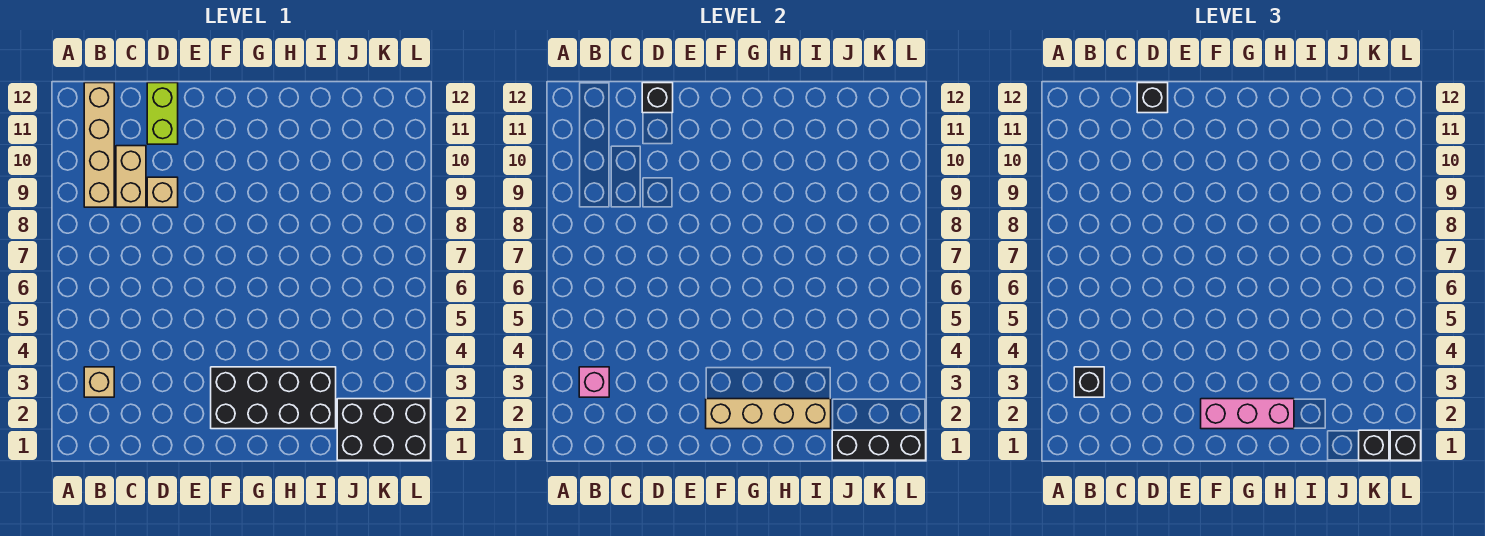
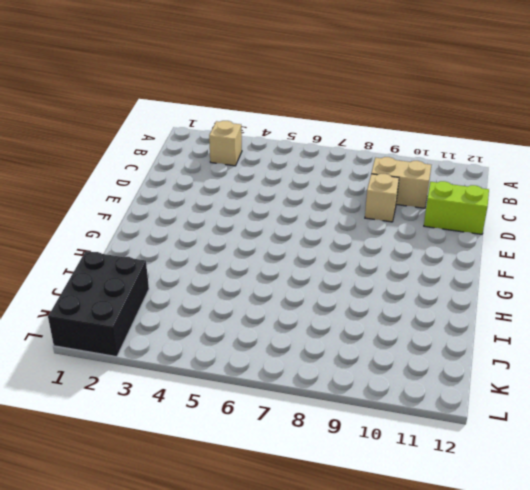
none -> tan brick B9:B12 level 1
none -> black brick F2:I3 level 1
none -> pink brick B3 level 2

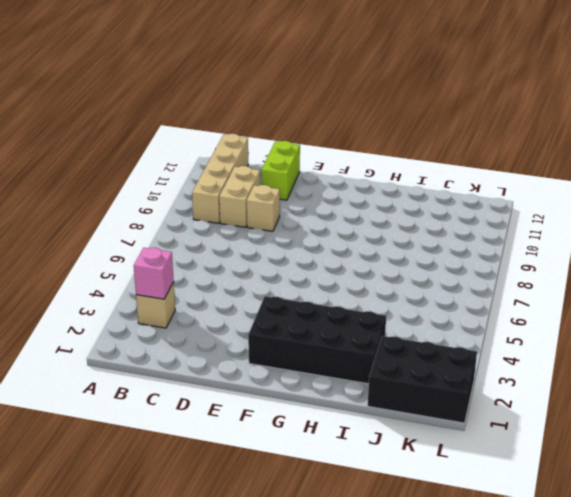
none -> black brick D12 level 2
none -> tan brick F2:I2 level 2
none -> black brick J1:L1 level 2

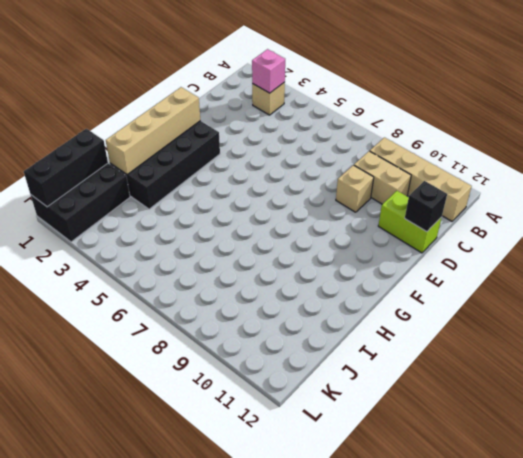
none -> black brick B3 level 3
none -> black brick D12 level 3
none -> pink brick F2:H2 level 3

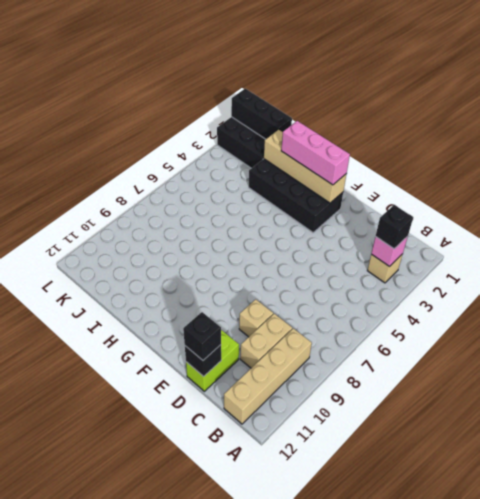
none -> black brick K1 level 3
none -> black brick L1 level 3

